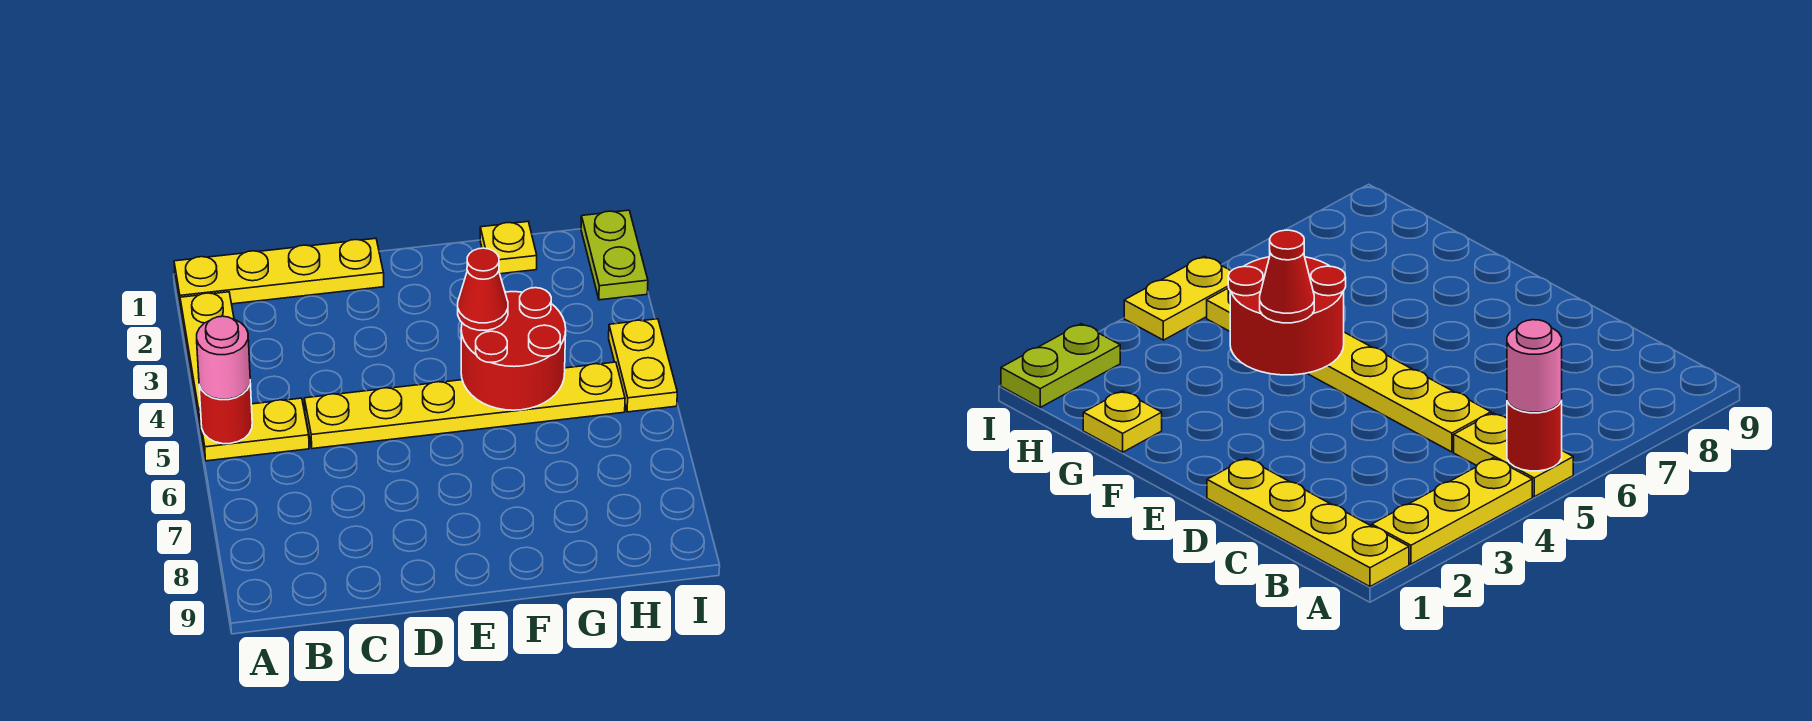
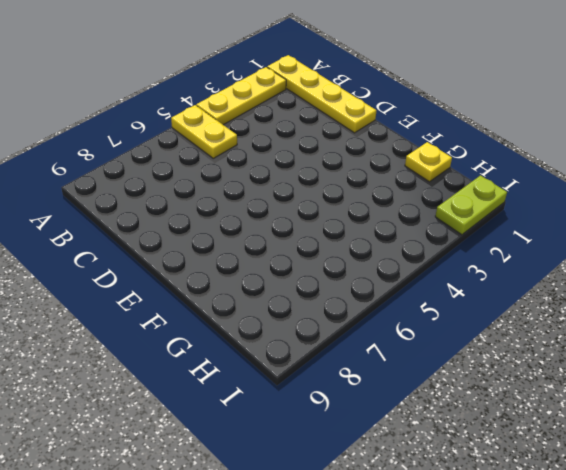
none -> yellow plate C5:H5 level 1
none -> yellow plate I4:I5 level 1

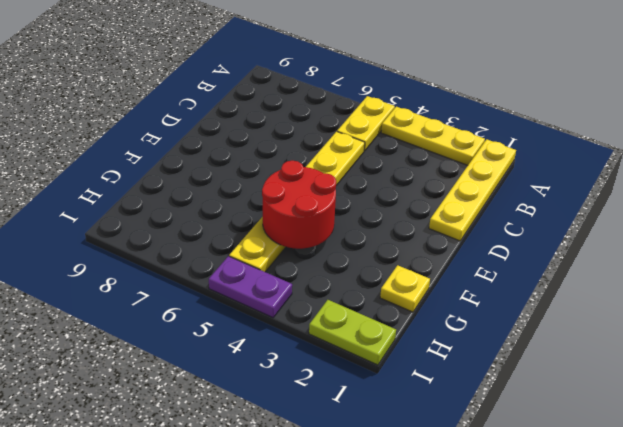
purple plate I4:I5 level 1 -> yellow plate I4:I5 level 1
none -> red round brick A5 level 2
none -> pink round brick A5 level 3

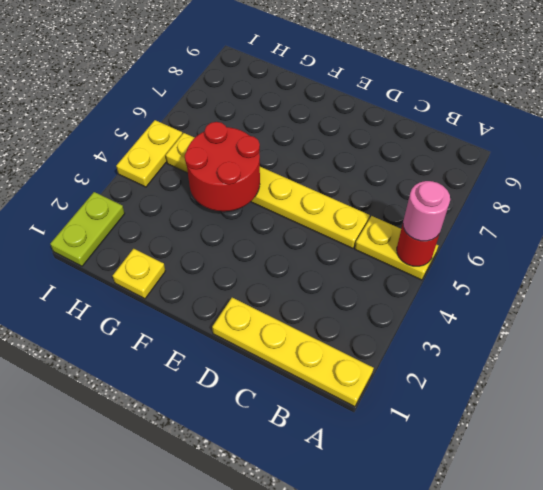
none -> yellow plate A2:A4 level 1
none -> red cone F4 level 3

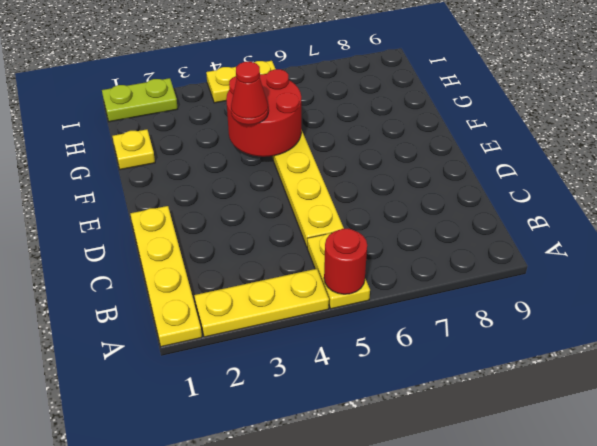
none -> pink round brick A5 level 3

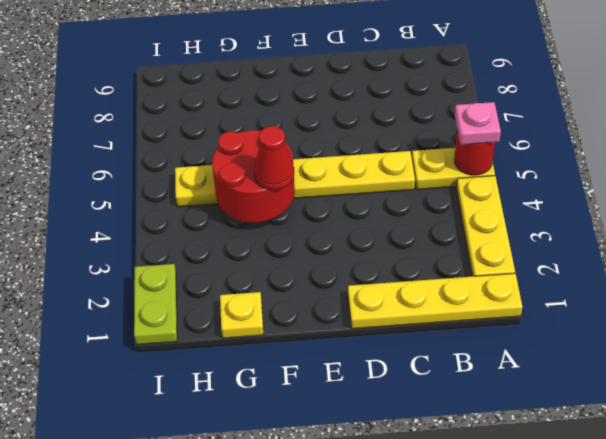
pink plate A5 level 3 -> pink round brick A5 level 3
none -> yellow plate I4:I5 level 1

